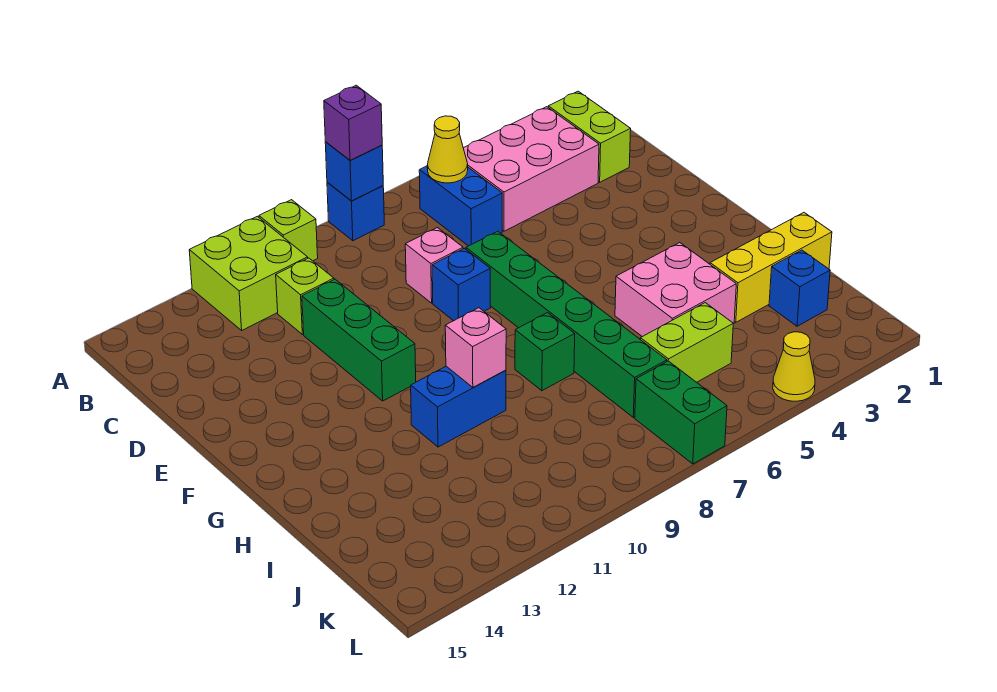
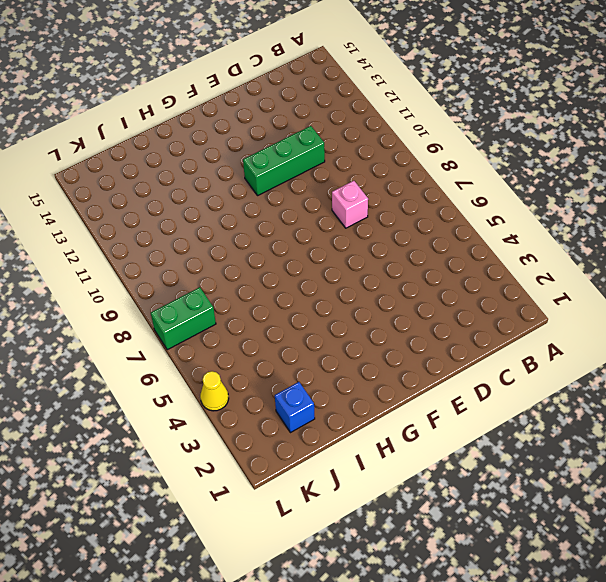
none -> blue brick A8 level 1
none -> lime brick A10 level 1
none -> lime brick A11:B12 level 1

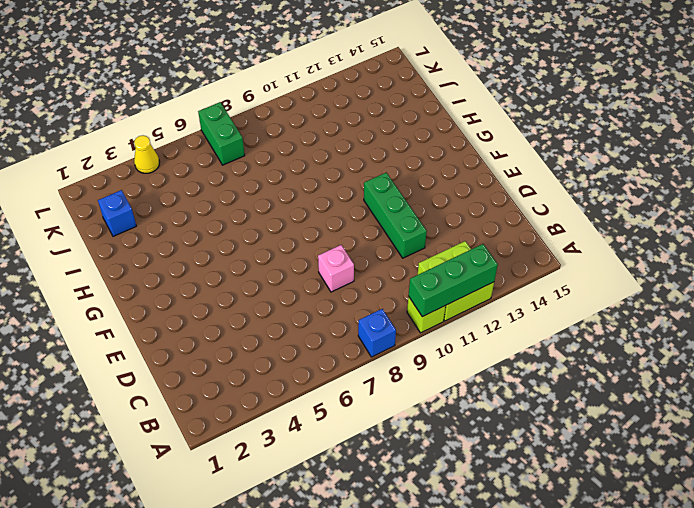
green brick A10:A12 level 2 -> none
none -> lime brick B2:C2 level 1
none -> pink brick B3:C5 level 1
none -> blue brick B6:C6 level 1

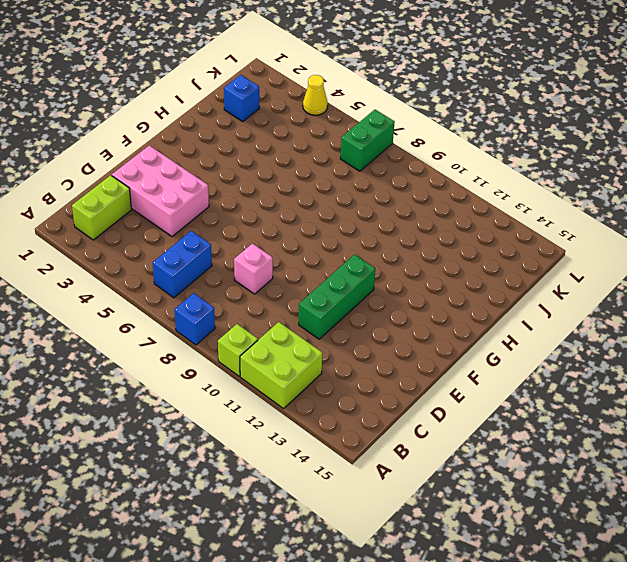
pink brick D2:E4 level 1 -> pink brick B3:C5 level 1
none -> lime brick C11 level 1
none -> green brick E7:J7 level 1
none -> blue brick E8 level 1

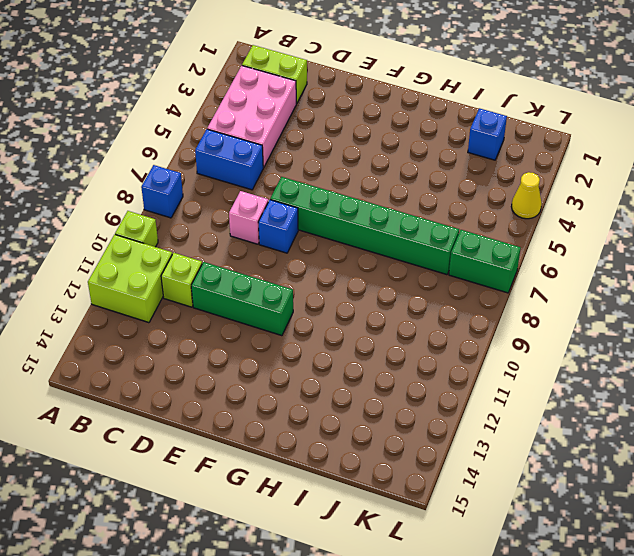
none -> pink brick H4:I5 level 1
none -> green brick H8 level 1
none -> blue brick H10:H11 level 1

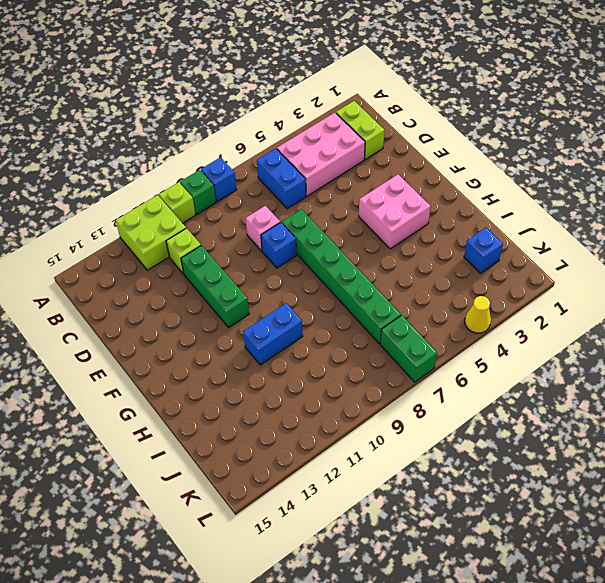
green brick A9 level 1 -> green brick H8 level 1
pink brick F3:G4 level 1 -> pink brick H4:I5 level 1
none -> yellow brick I1:I3 level 1
none -> lime brick J5:J6 level 1
none -> blue brick A8 level 2

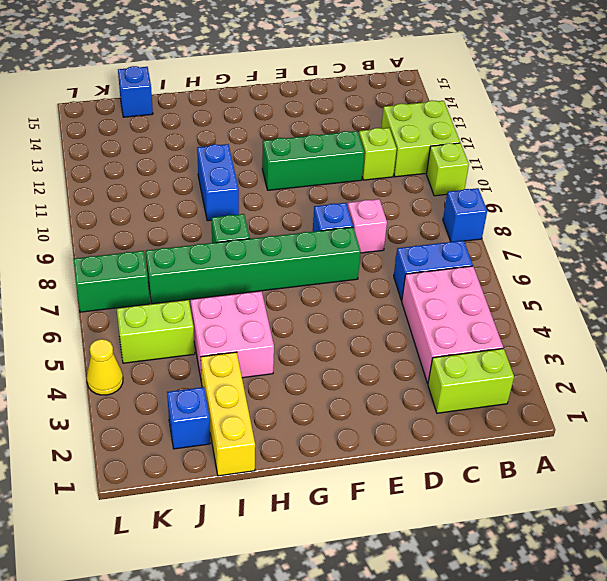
lime brick J5:K5 level 1 -> lime brick J5:J6 level 1
blue brick J15 level 1 -> blue brick A8 level 2
none -> yellow cone B6 level 2
none -> pink brick H10 level 2
none -> purple brick A8 level 3

